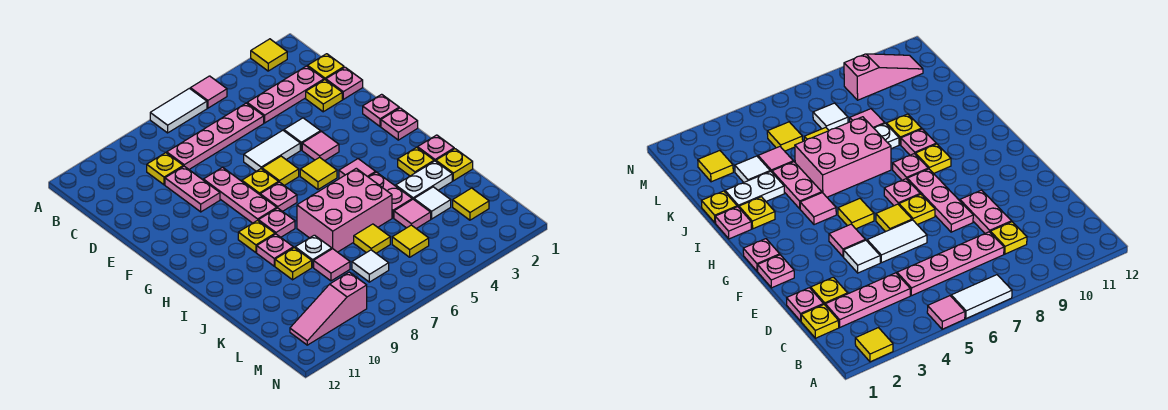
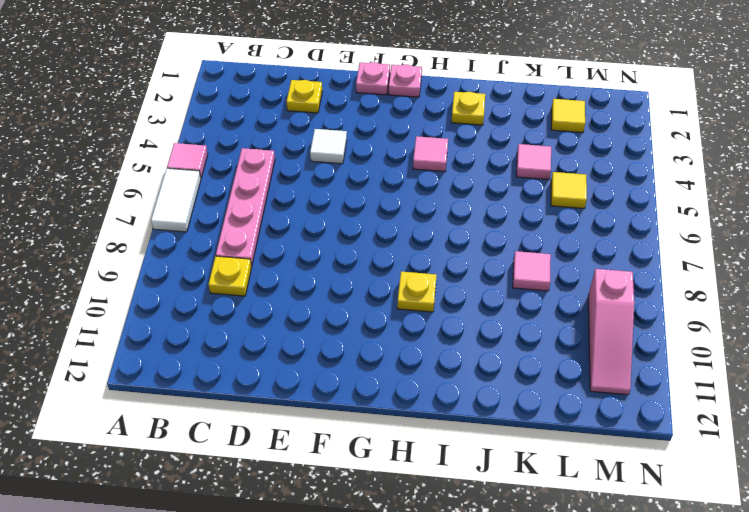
none -> yellow tile A2 level 1
none -> yellow plate C1 level 1
none -> pink plate C2:C4 level 1
none -> pink plate D1 level 1

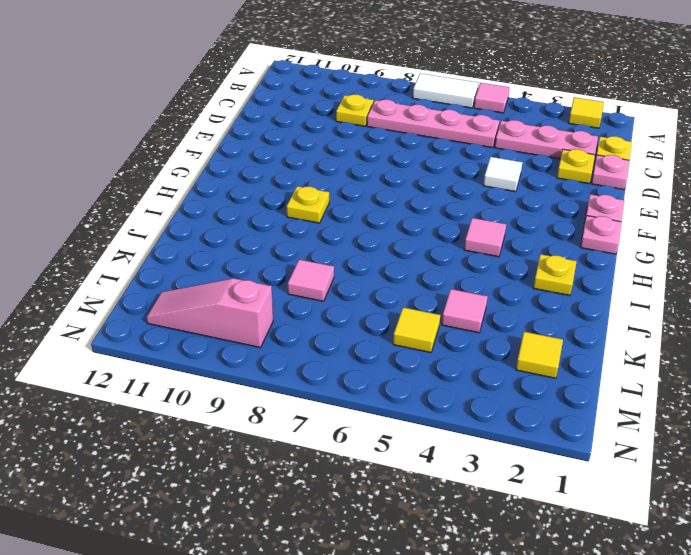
none -> pink plate D9:E9 level 1
none -> white tile E5:E6 level 1
none -> pink plate E8:G8 level 1
none -> pink tile F4 level 1

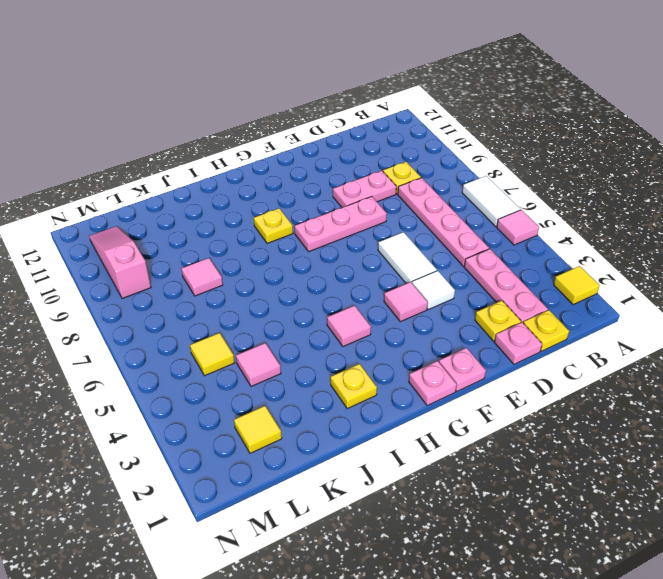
none -> yellow tile F6 level 1
none -> yellow plate F7 level 1
none -> yellow tile G5 level 1
none -> pink plate G7 level 1

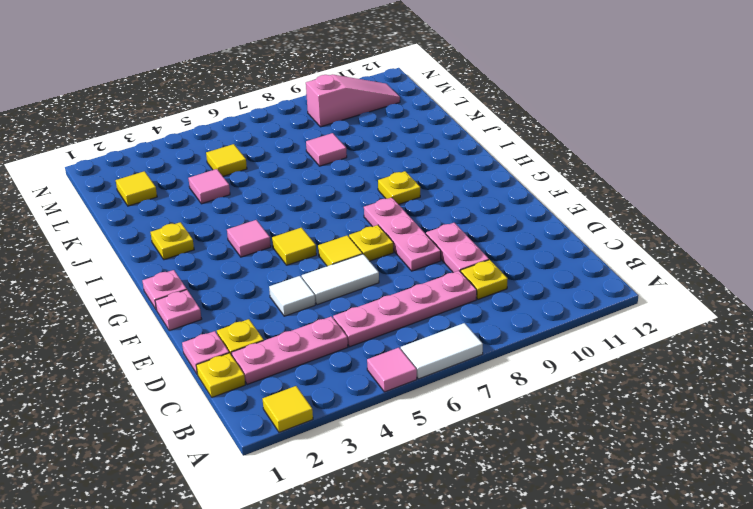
none -> pink tile F4 level 1
none -> pink plate G7 level 1
none -> pink plate H8 level 1
none -> pink plate I1 level 1

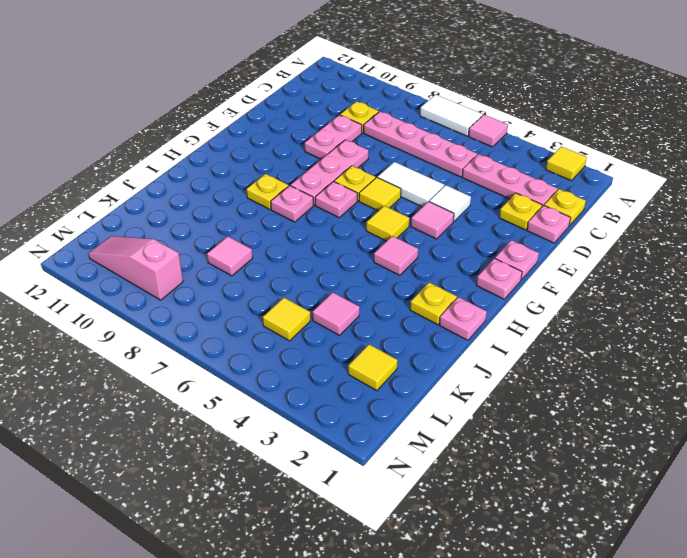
none -> pink plate I4:J4 level 1
none -> pink brick I5:J7 level 1
none -> pink plate I9 level 1
none -> yellow plate J1 level 1

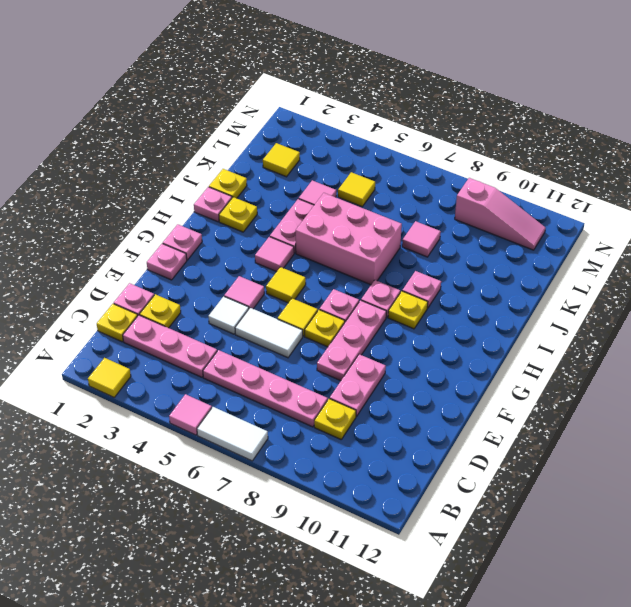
none -> white plate J2:J3 level 1
none -> white plate J8 level 1
none -> yellow plate J9 level 1
none -> white tile K3 level 1

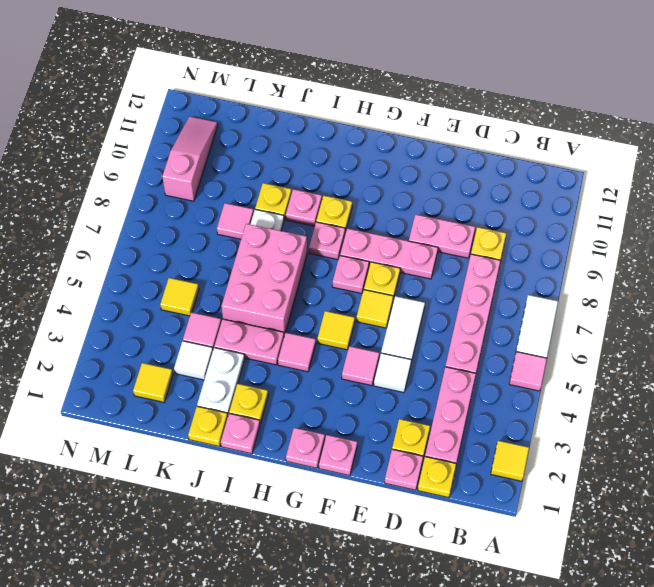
none -> yellow tile K6 level 1
none -> white tile L7 level 1

